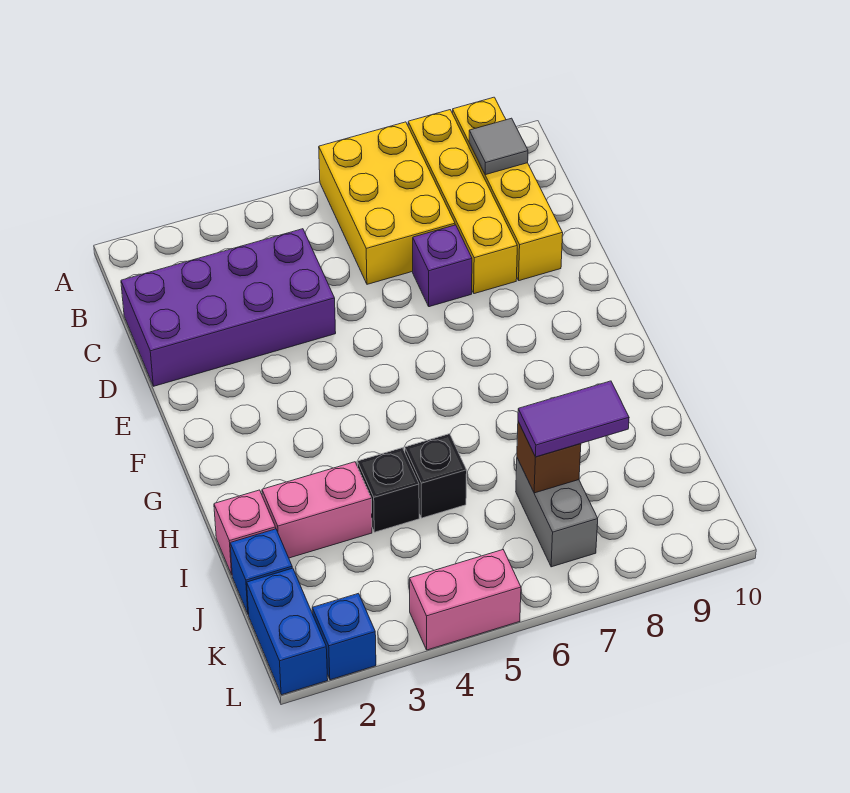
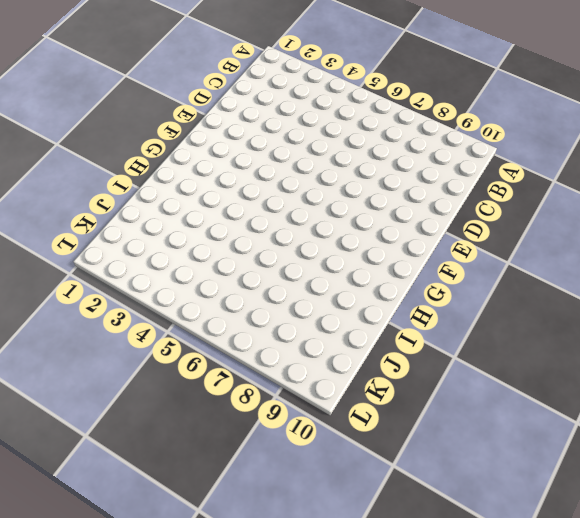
none -> yellow brick A6:C7 level 1
none -> yellow brick A8:D8 level 1
none -> yellow brick A9:D9 level 1

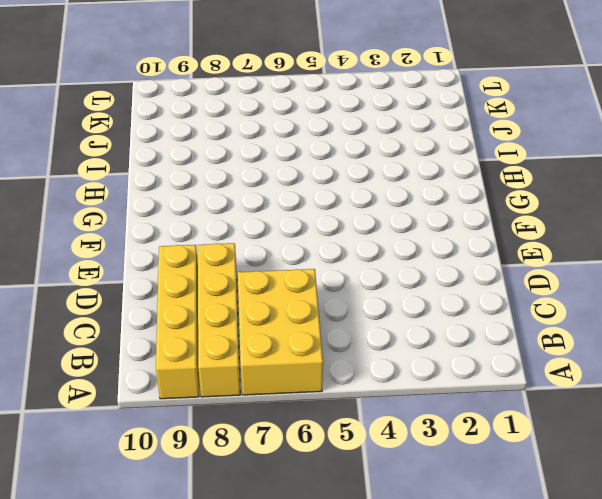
none -> purple brick C1:D4 level 1
none -> purple brick D7 level 1
none -> pink brick I1 level 1

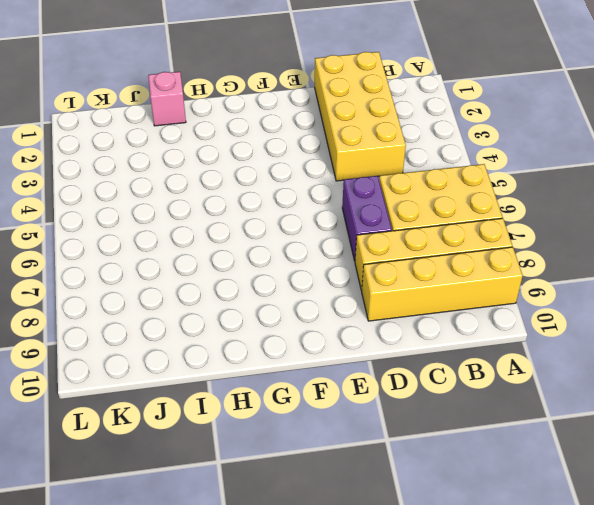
yellow brick C1:D4 level 1 -> purple brick C1:D4 level 1
purple brick D6:D7 level 1 -> purple brick D7 level 1
none -> pink brick I2:I3 level 1
none -> black brick I4 level 1
none -> black brick I5 level 1

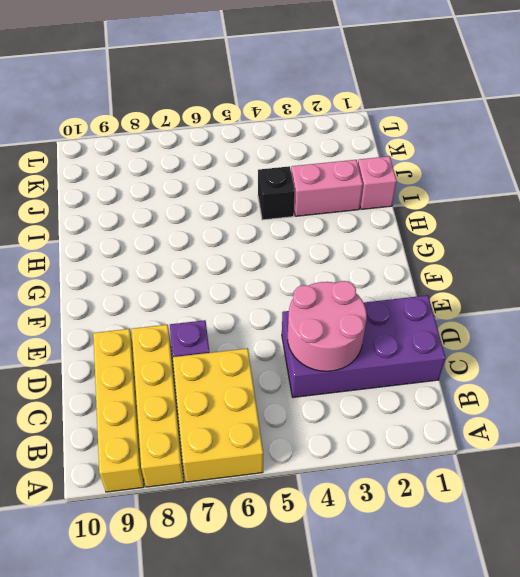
pink round brick C3:D4 level 2 -> none
none -> black brick I5 level 1
none -> blue brick J1 level 1
none -> grey brick J7:K7 level 1

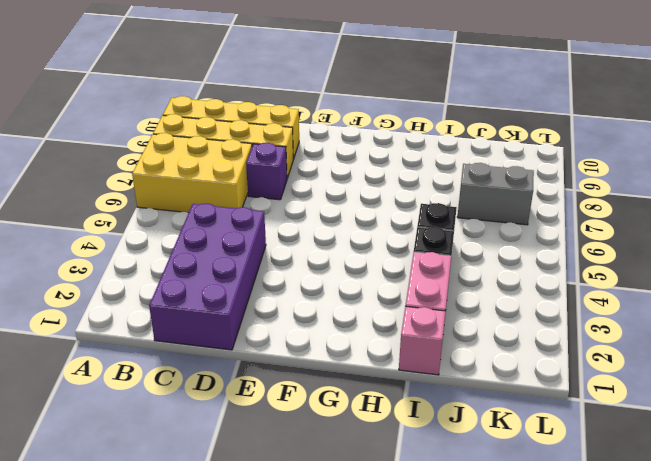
none -> blue brick J1 level 1
none -> blue brick K1:L1 level 1
none -> blue brick L2 level 1

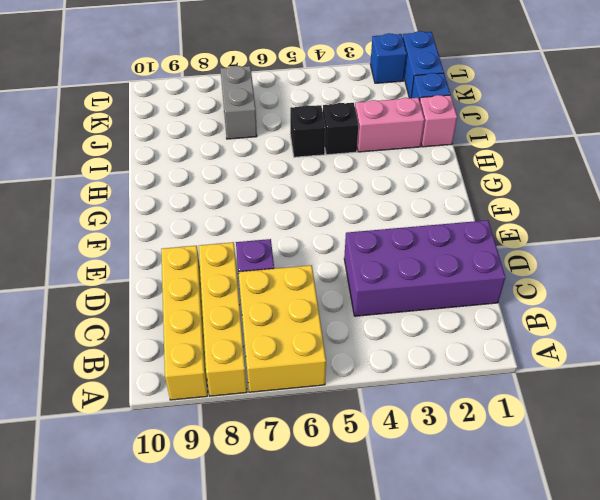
none -> pink brick L4:L5 level 1
none -> grey tile B9 level 2
none -> brown brick J7 level 2

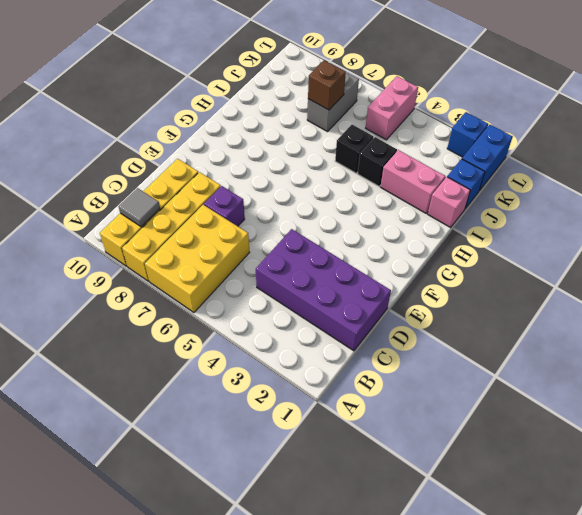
pink brick K5:L5 level 1 -> pink brick L4:L5 level 1
none -> purple tile J7:J8 level 3

